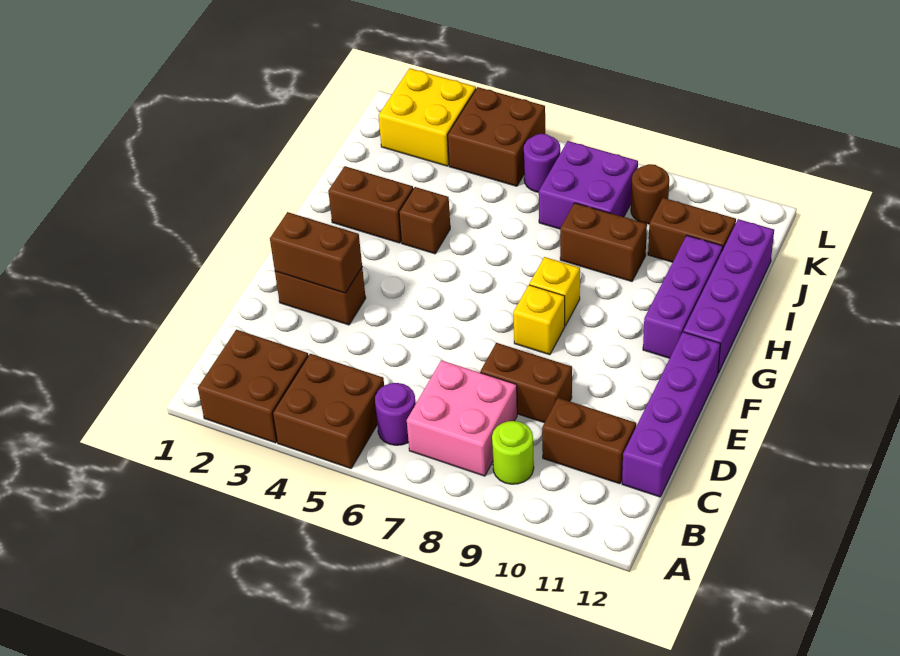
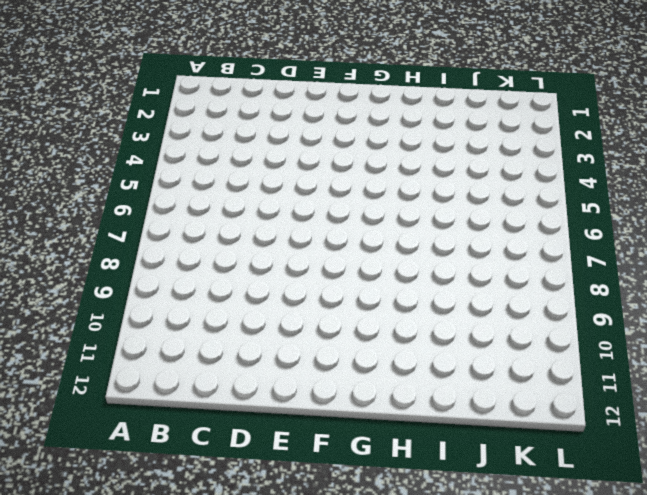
none -> brown brick A2:B3 level 1
none -> brown brick A4:B5 level 1
none -> purple round brick B6 level 1

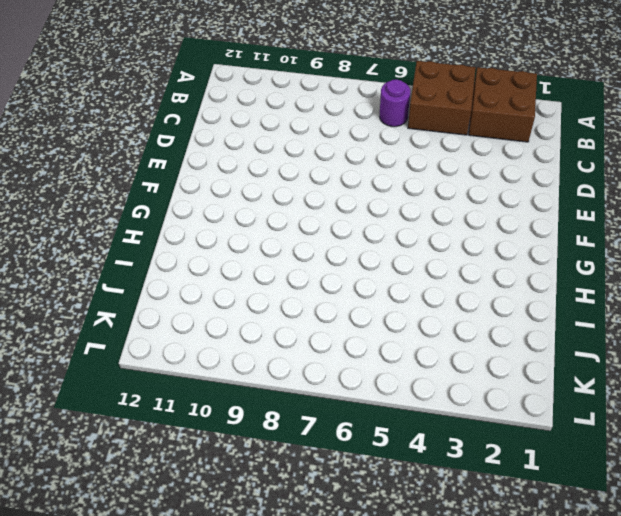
none -> pink brick B7:C8 level 1
none -> lime round brick B9 level 1
none -> brown brick C10:C11 level 1

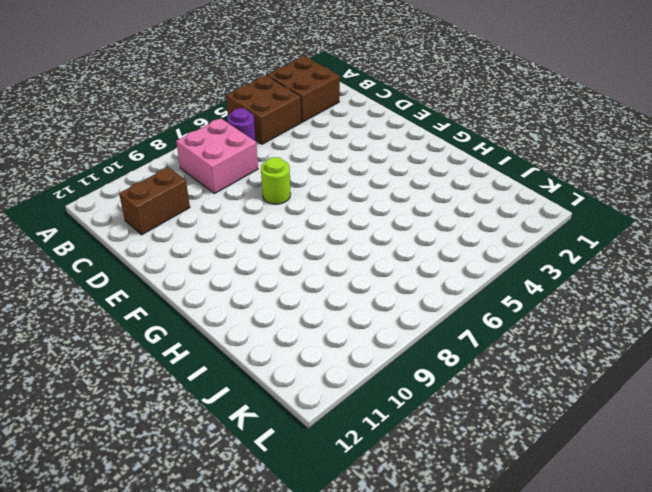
lime round brick E7 level 1 -> lime round brick B9 level 1
none -> purple brick C12:F12 level 1
none -> brown brick D8:D9 level 1
none -> brown brick E2:E3 level 1

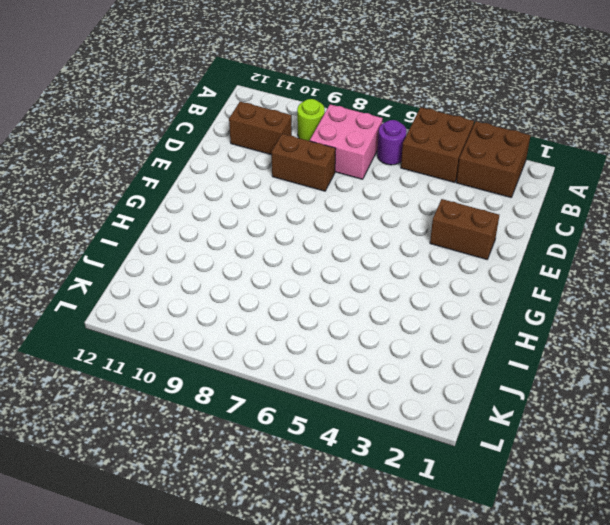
none -> purple brick C12:F12 level 1
none -> yellow brick F8 level 1
none -> yellow brick G8 level 1

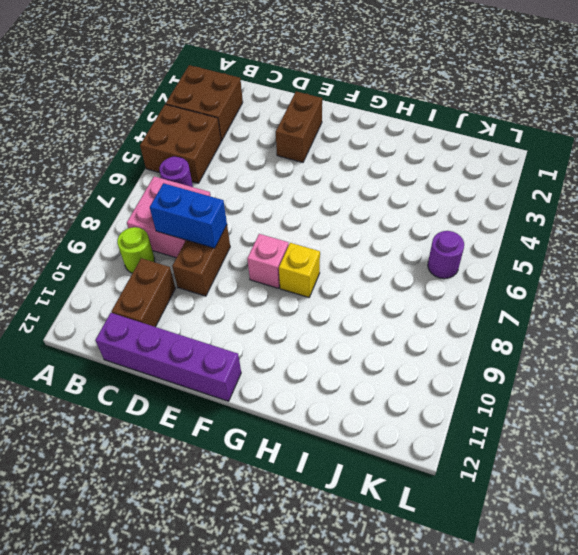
blue brick C8:D8 level 2 -> none
pink brick F8 level 1 -> yellow brick F8 level 1
none -> purple brick G11:I11 level 1
none -> purple brick G12:J12 level 1
none -> brown brick H2:H3 level 1

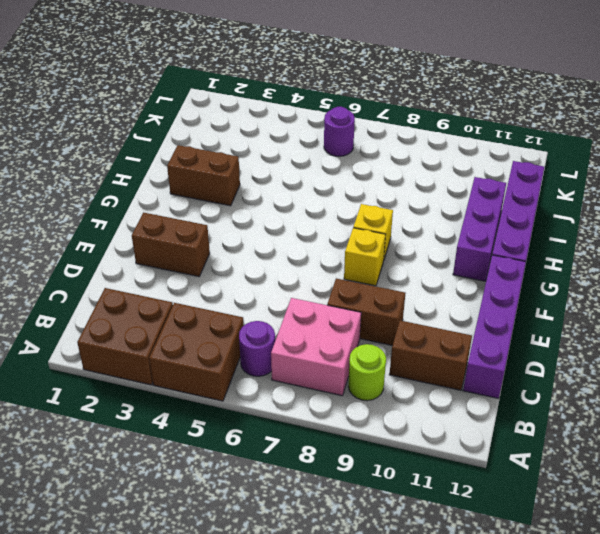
none -> brown brick H4 level 1
none -> brown brick I8:I9 level 1
none -> purple brick J7:K8 level 1

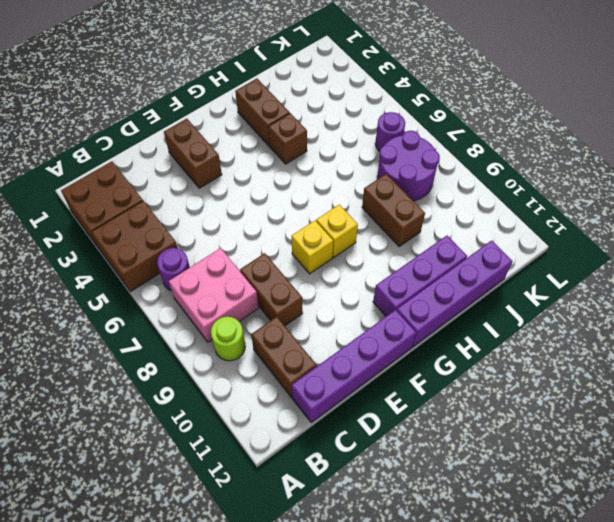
purple round brick J7:K8 level 1 -> purple brick J7:K8 level 1
none -> brown brick J10:J11 level 1
none -> yellow brick K2:L3 level 1
none -> brown brick K4:L5 level 1

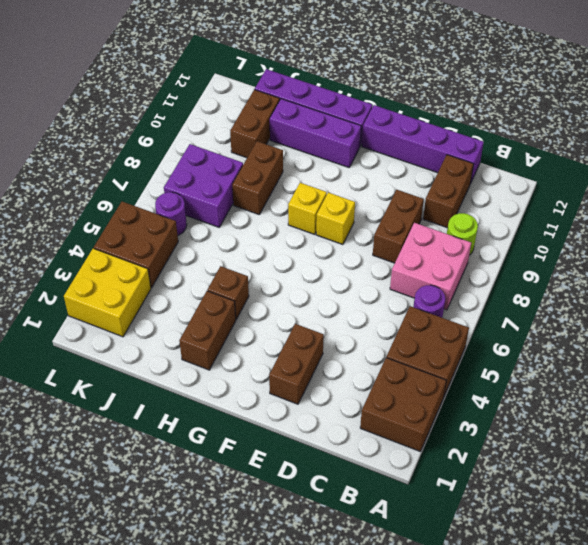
none -> brown round brick K9 level 1
none -> brown brick E2:E3 level 2

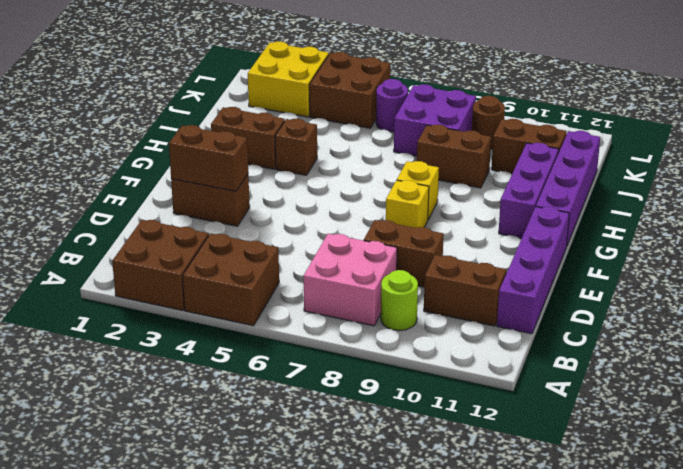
none -> purple round brick B6 level 1

